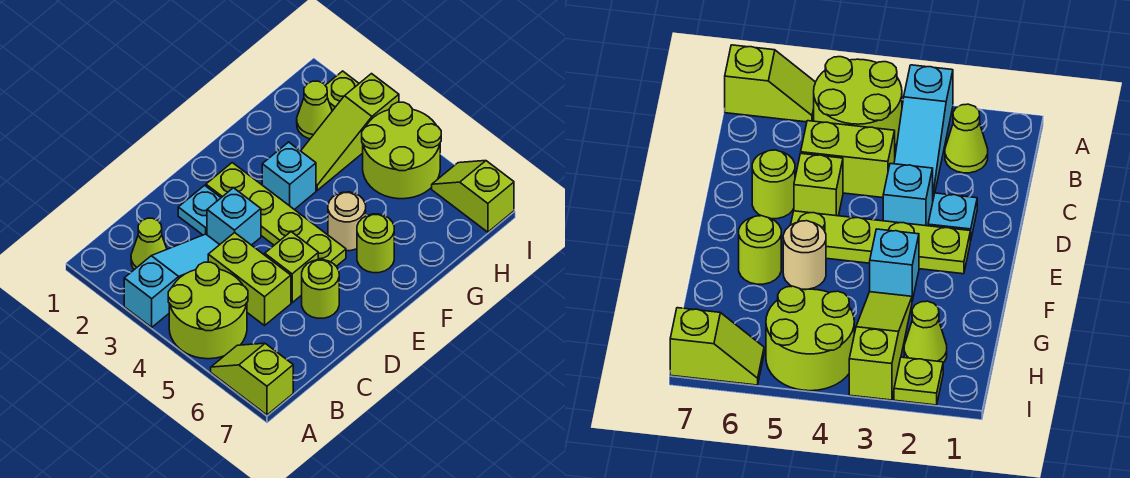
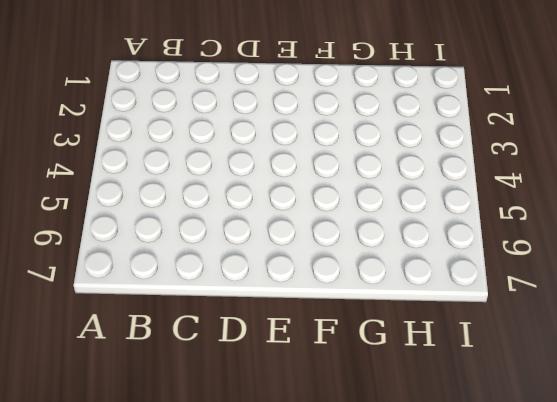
none -> cyan slope A3:C3 level 1 top A
none -> lime round brick A4:B5 level 1
none -> lime slope A6:A7 level 1 top 7

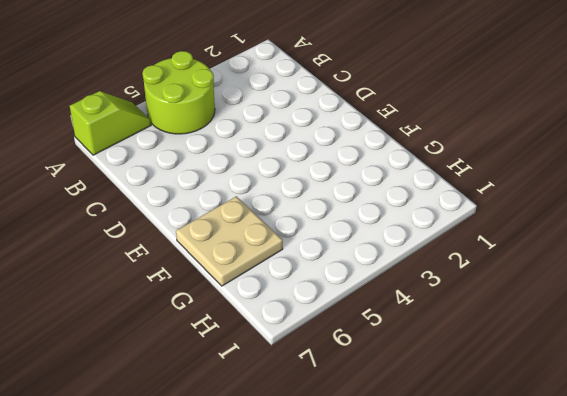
tan plate F6:G7 level 1 -> lime round brick F6 level 1
none -> cyan slope A3:C3 level 1 top A
none -> lime cone B2 level 1
none -> lime brick C4:C5 level 1

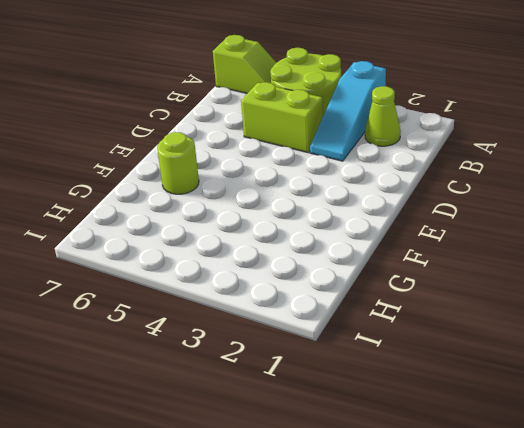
none -> cyan plate D2 level 1
none -> cyan brick D3 level 1
none -> lime brick D5 level 1

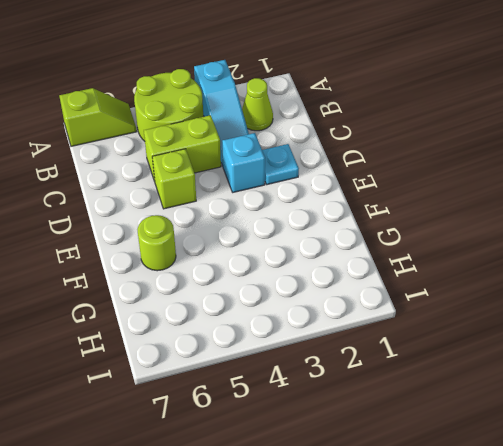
none -> lime round brick D6 level 1
none -> lime plate E2:E5 level 1
none -> cyan brick F3 level 1

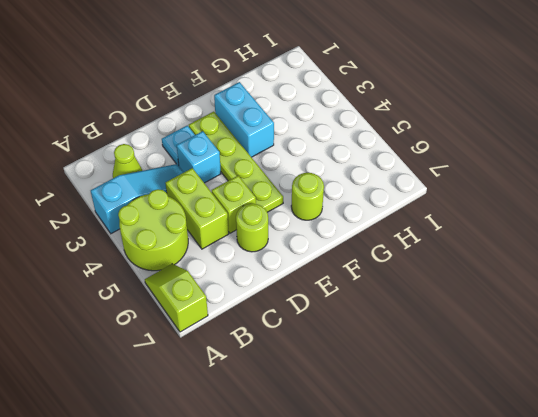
cyan brick F2:F3 level 1 -> cyan brick F3 level 1
none -> tan round brick F5 level 1
none -> lime slope G3:I3 level 1 top I
none -> lime cone H2 level 1

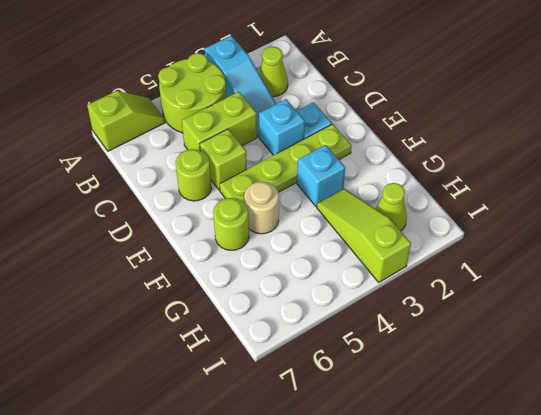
none -> lime round brick H4:I5 level 1
none -> lime plate I2 level 1
none -> lime slope I6:I7 level 1 top 7

